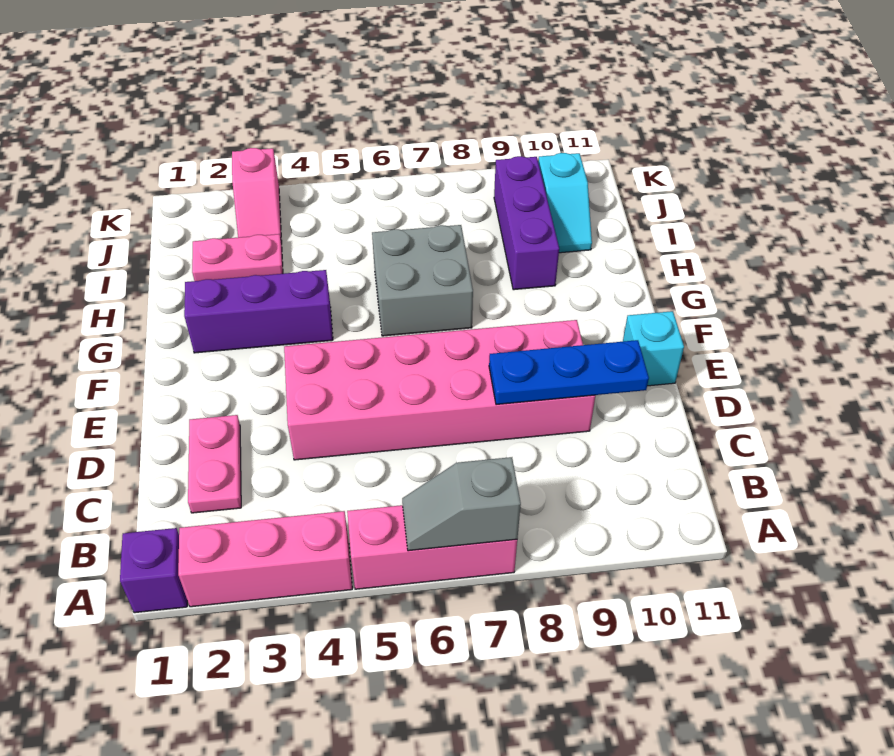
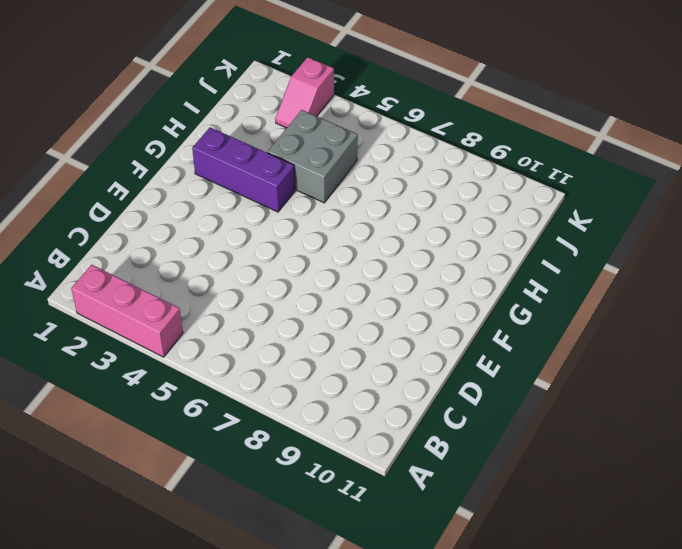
grey brick H4:I5 level 1 -> grey brick G6:H7 level 1
none -> purple brick A1 level 1
none -> pink brick A5:A7 level 1
none -> pink plate C2:D2 level 1

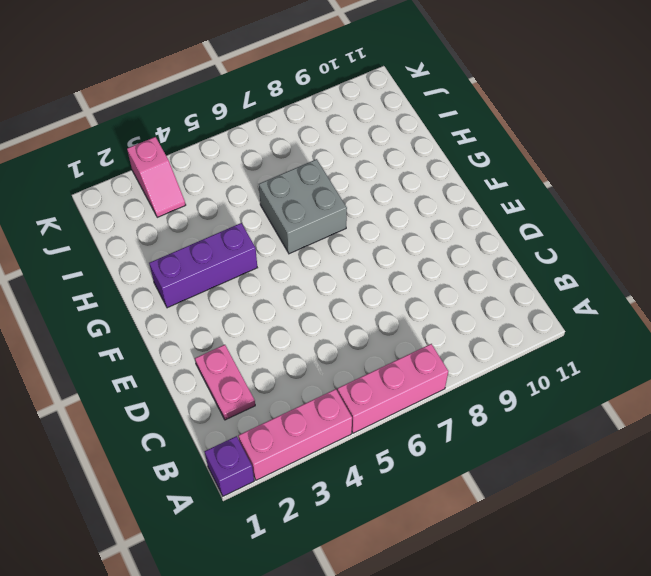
none -> pink brick D4:E9 level 1
none -> cyan brick E11 level 1
none -> purple brick H9:J9 level 1

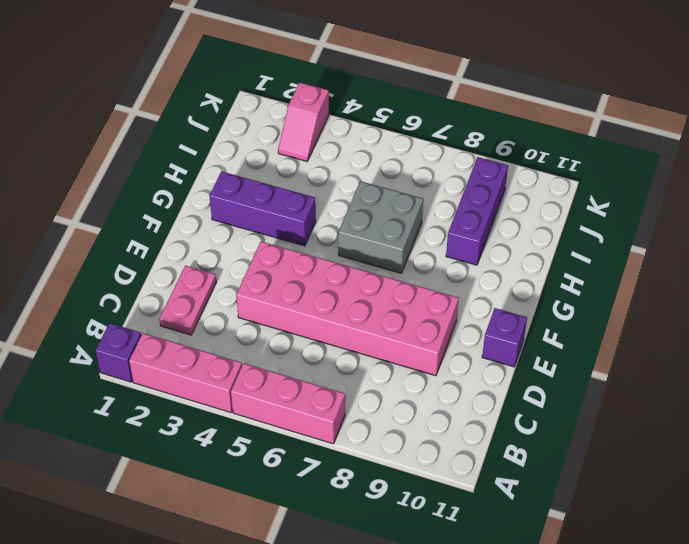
purple brick E11 level 1 -> cyan brick E11 level 1
none -> pink plate I2:I3 level 1
none -> cyan slope I10:J10 level 1 top J
none -> grey slope A6:A7 level 2 top 7

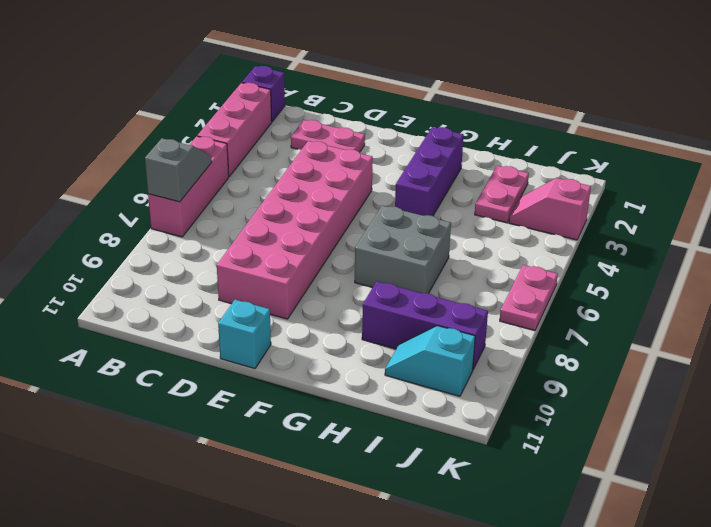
pink plate K6:K7 level 1 -> none
none -> blue plate D8:D10 level 2

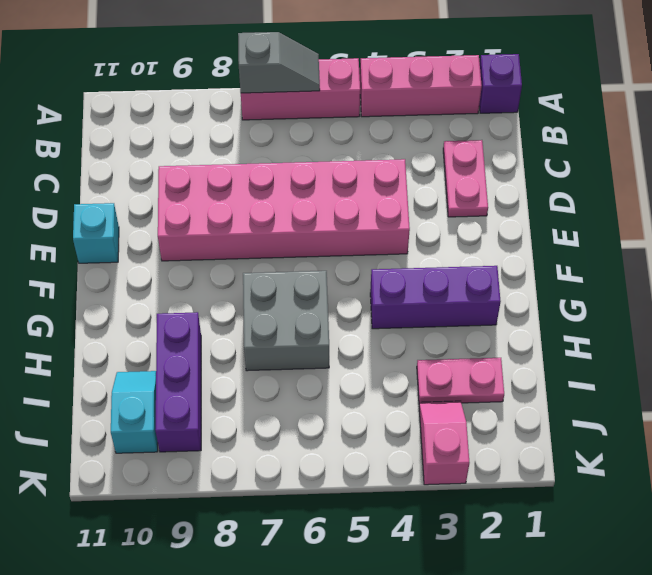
none -> blue plate D8:D10 level 2

